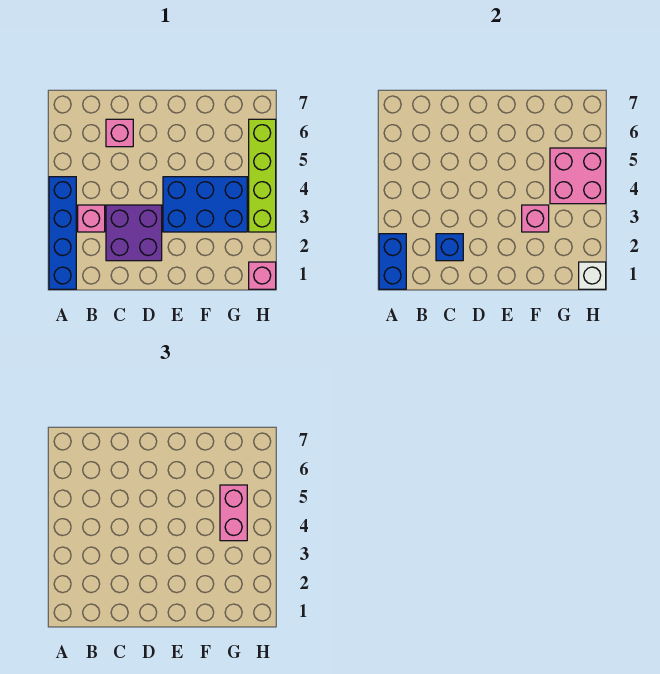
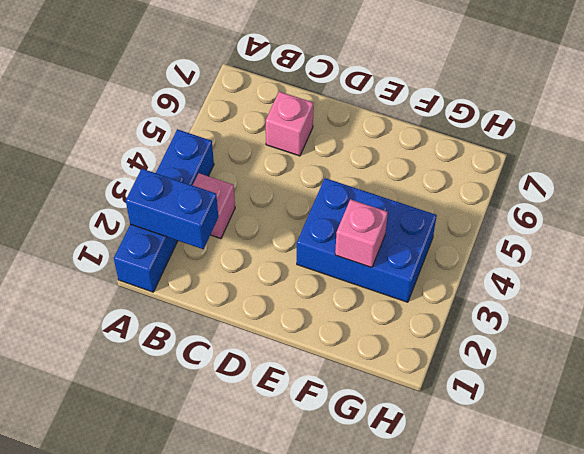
blue brick A2:B2 level 2 -> blue brick A1:A2 level 2
none -> purple brick C2:D3 level 1
none -> pink brick H1 level 1
none -> lime brick H3:H6 level 1

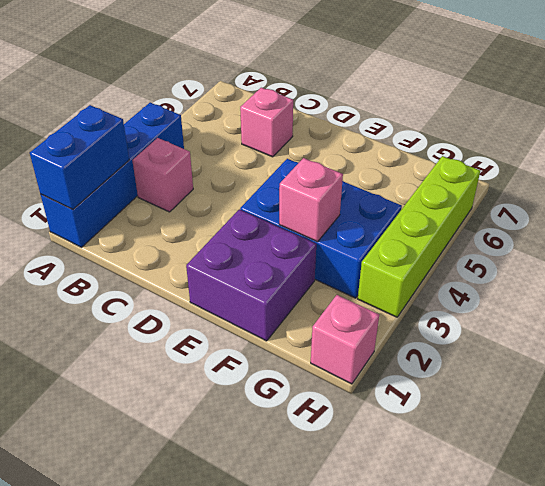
purple brick E1:F2 level 1 -> purple brick C2:D3 level 1
none -> blue brick C2 level 2
none -> pink brick G4:H5 level 2
none -> white brick H1 level 2

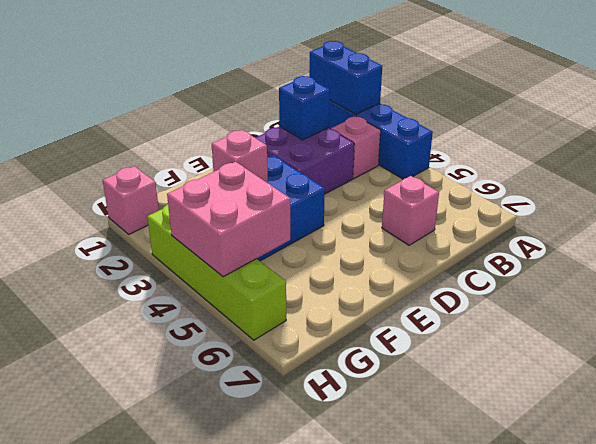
none -> white brick H1 level 2
none -> pink brick G4:G5 level 3

